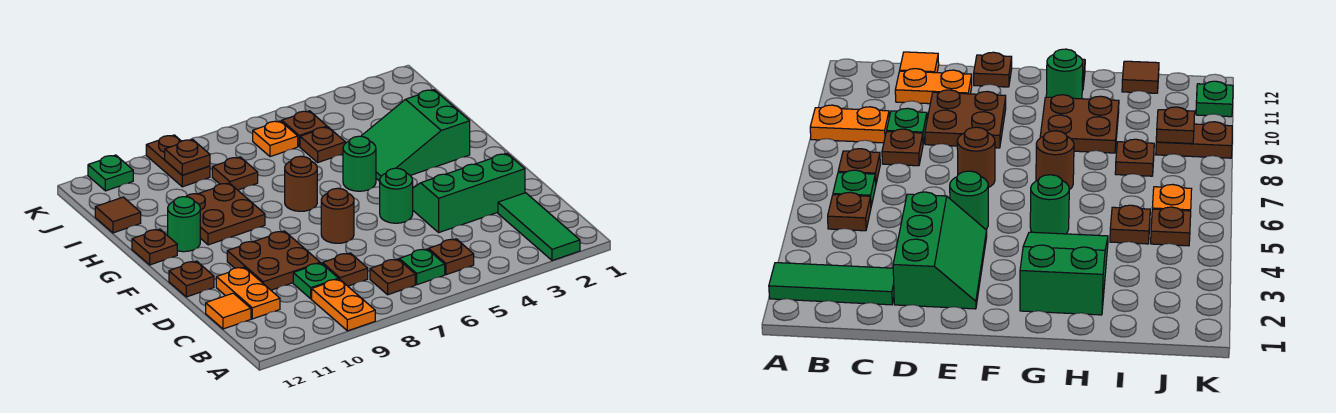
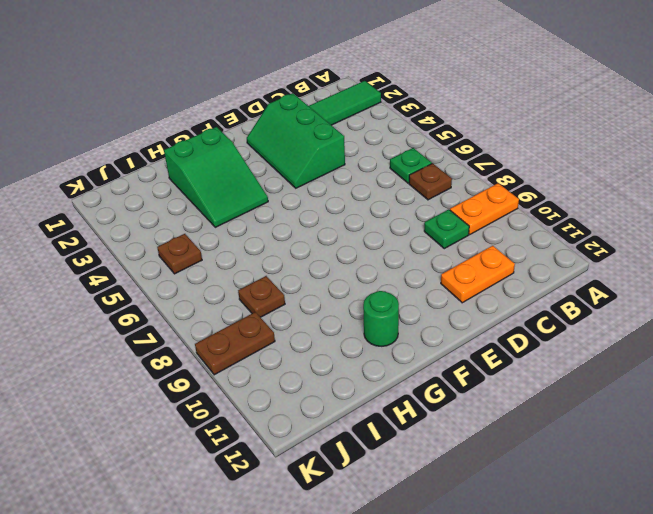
none -> brown plate B5 level 1
none -> brown plate C8 level 1
none -> orange tile C12 level 1

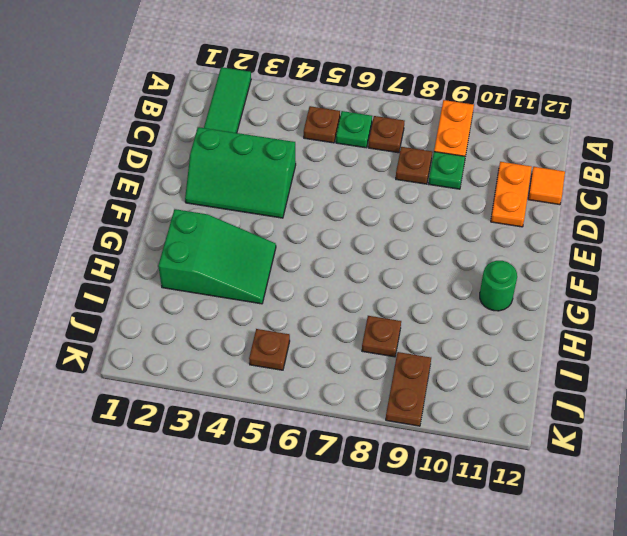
none -> brown plate D9:E10 level 1
none -> green round brick E5 level 1
none -> brown round brick E7 level 1

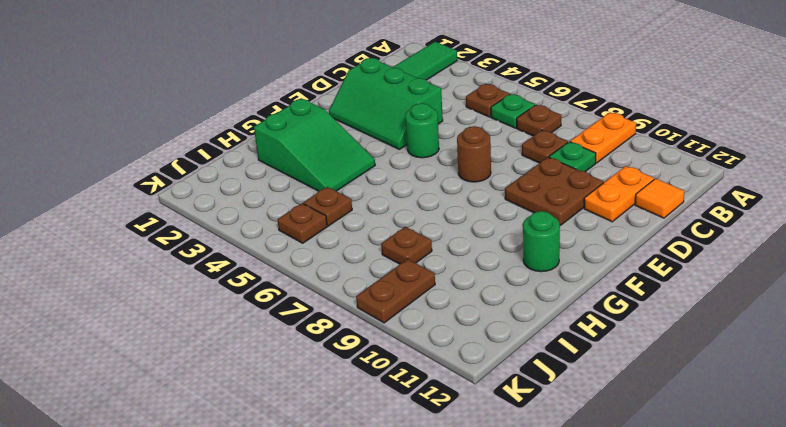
none -> brown plate E12 level 1
none -> green round brick G5 level 1
none -> brown round brick G7 level 1

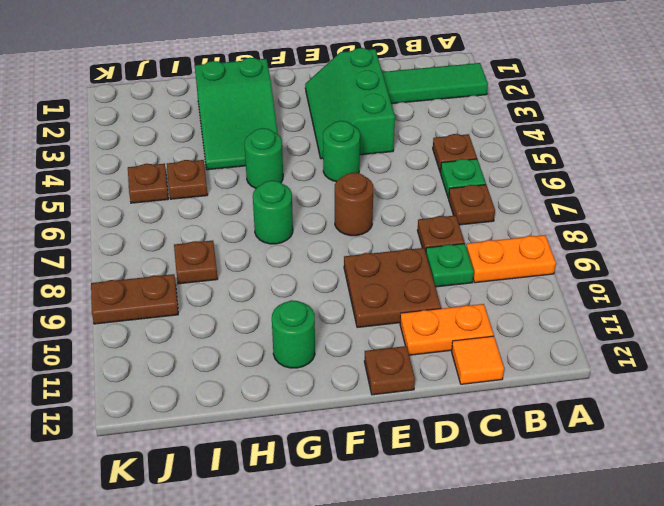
green round brick G7 level 1 -> brown round brick G7 level 1
none -> brown plate G9:H10 level 1
none -> brown plate G12 level 1
none -> brown tile I12 level 1

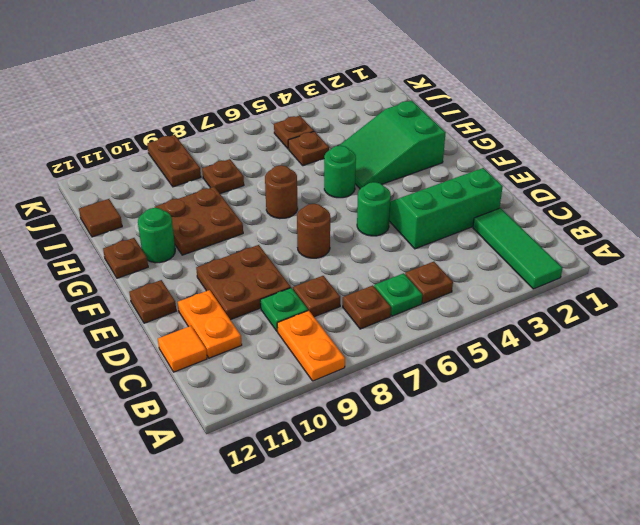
none -> orange plate J6 level 1
none -> green plate K11 level 1
none -> brown plate J9 level 2

